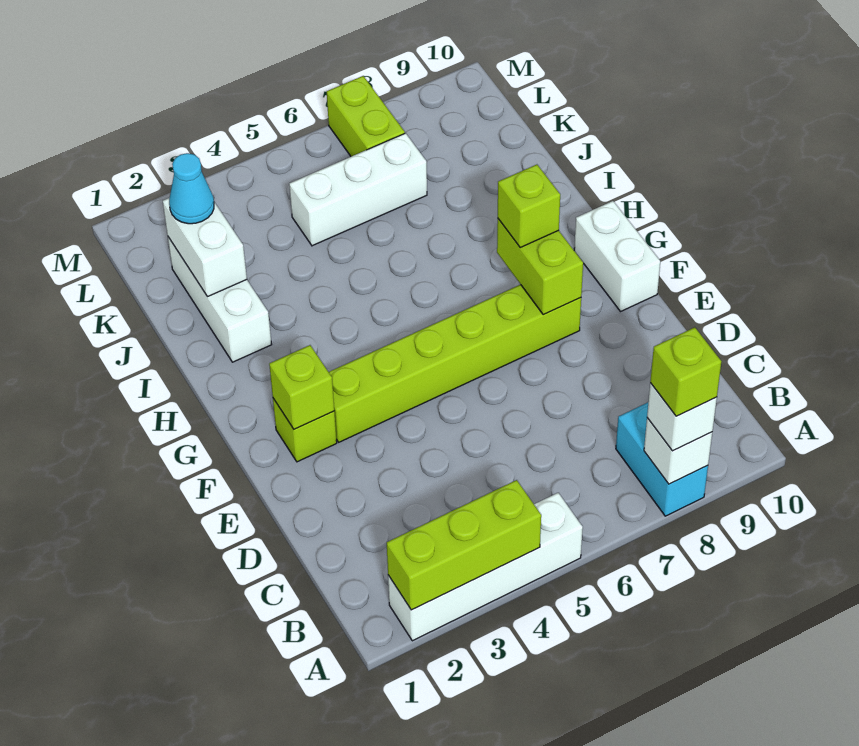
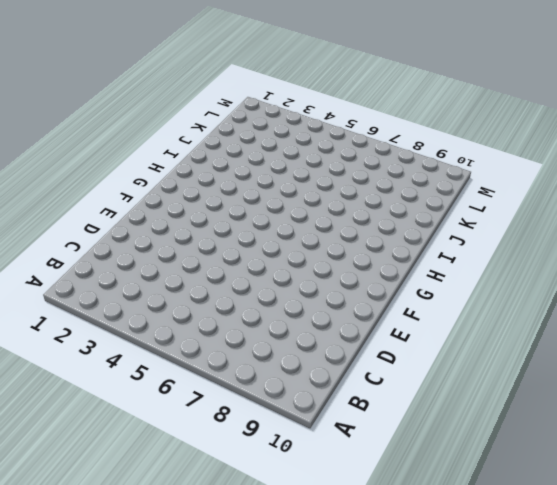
none -> white brick A2:A5 level 1
none -> cyan brick A8:B8 level 1
none -> lime brick F2 level 1

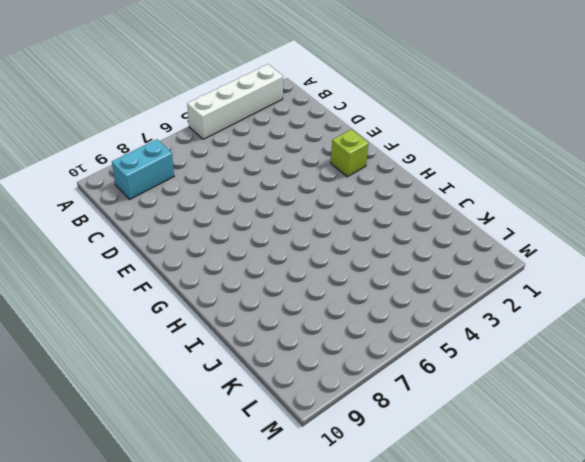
cyan brick B8:B9 level 1 -> cyan brick A8:B8 level 1
none -> lime brick F3:F8 level 1
none -> white brick F10:G10 level 1
none -> white brick I2:K2 level 1

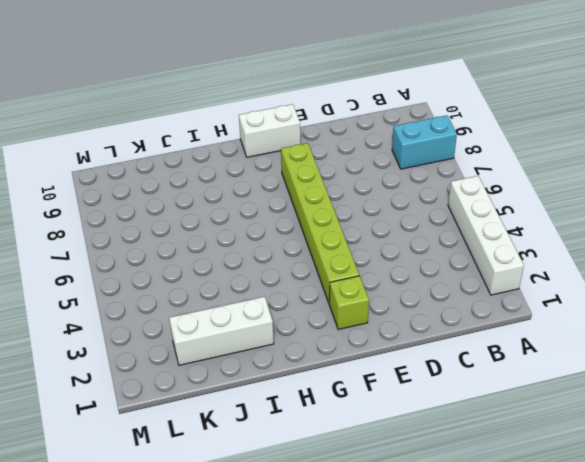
none -> white brick K5:K7 level 1
none -> lime brick L7:M7 level 1
none -> lime brick A2:A4 level 2

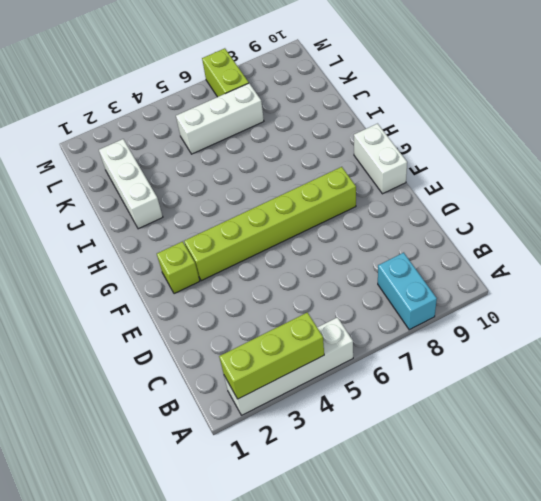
none -> white brick A8 level 2
none -> lime brick F2 level 2
none -> lime brick F8:G8 level 2

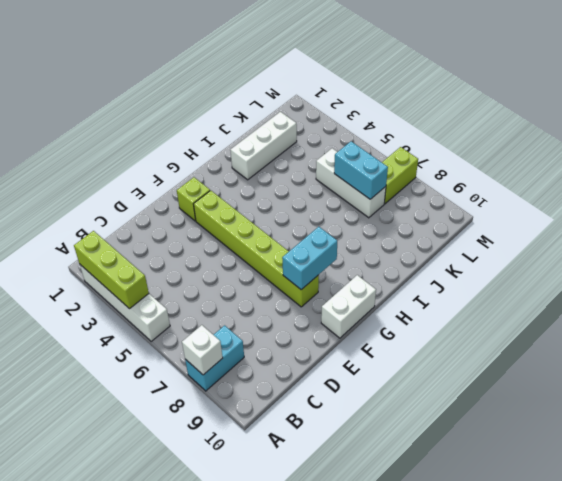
cyan brick F8:G8 level 2 -> lime brick F8:G8 level 2
cyan brick K6:K7 level 2 -> none
none -> lime brick F2 level 2
none -> white brick J2:K2 level 2
none -> white brick A8 level 3

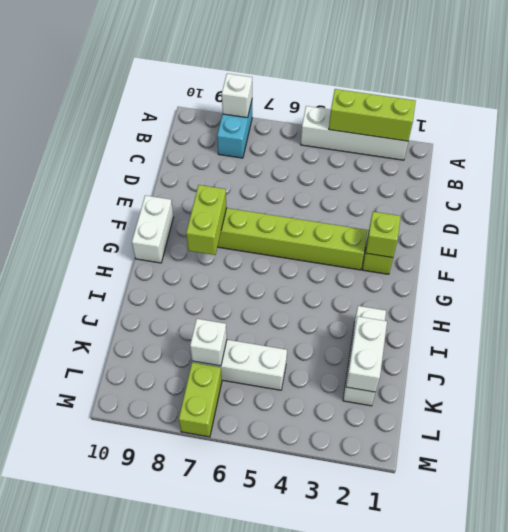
white brick K7 level 2 -> white brick A8 level 3
none -> lime brick G8 level 3
none -> cyan cone K2 level 3
none -> lime brick A8 level 4

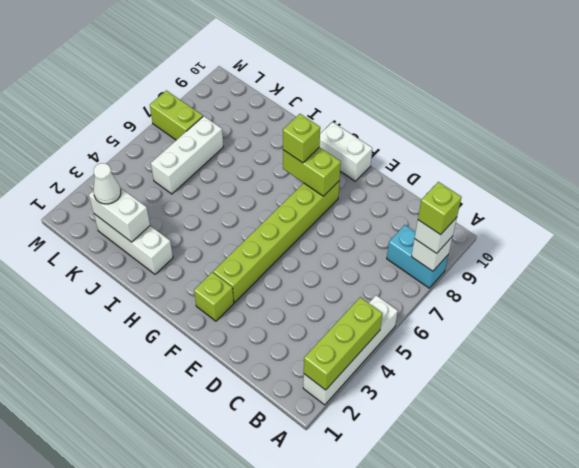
white cone K2 level 3 -> cyan cone K2 level 3
none -> lime brick F2 level 2

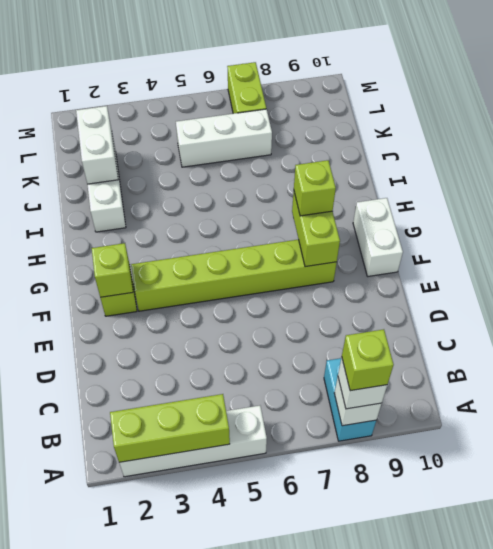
none -> cyan cone K2 level 3

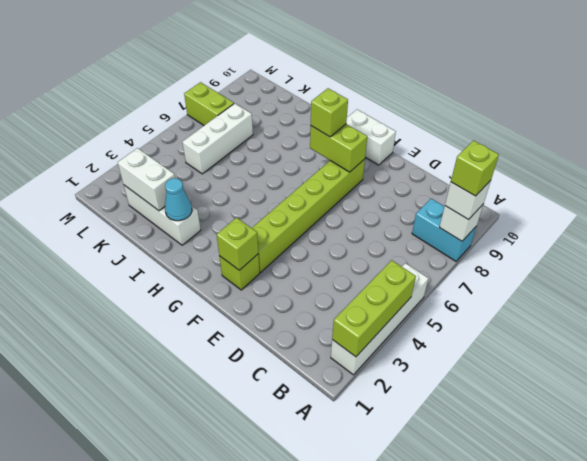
cyan cone I2 level 2 -> cyan cone K2 level 3

